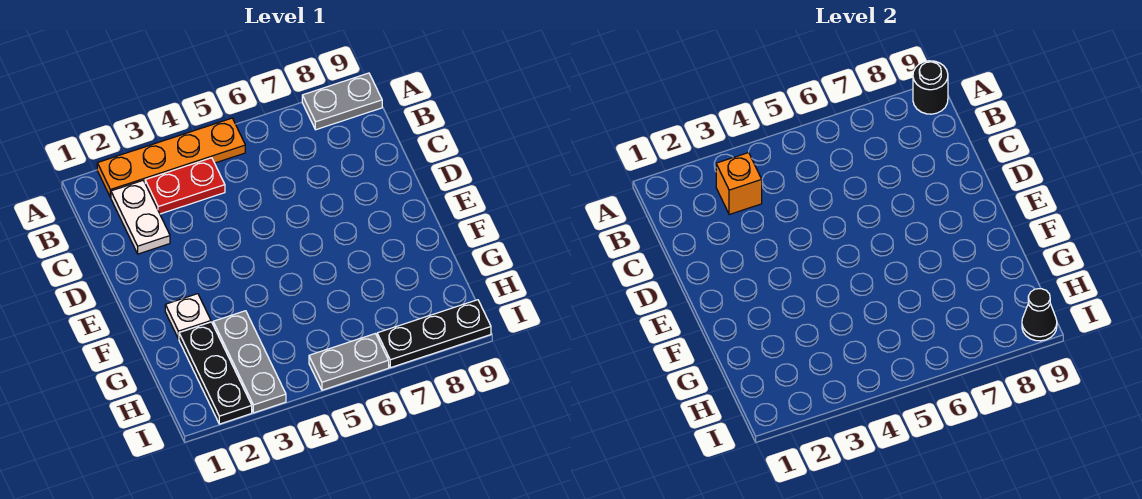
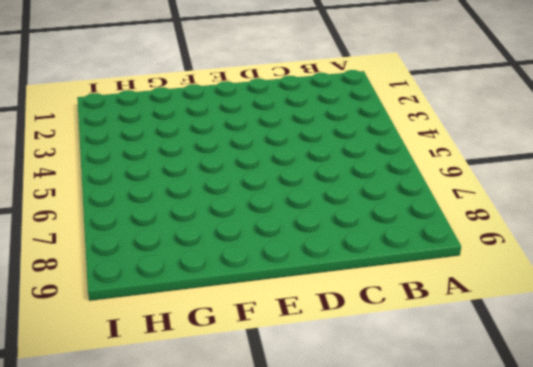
none -> orange plate A2:A5 level 1
none -> grey plate A8:A9 level 1
none -> white plate B2:C2 level 1

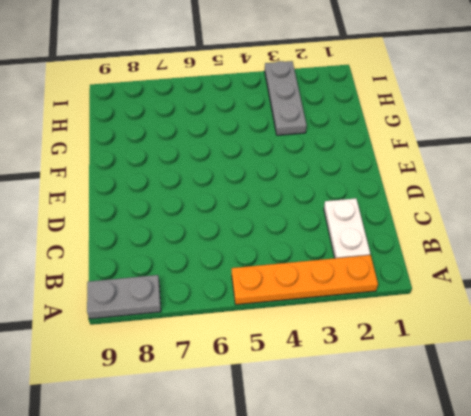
none -> red plate B3:B4 level 1
none -> white plate F2 level 1
none -> black plate G2:I2 level 1

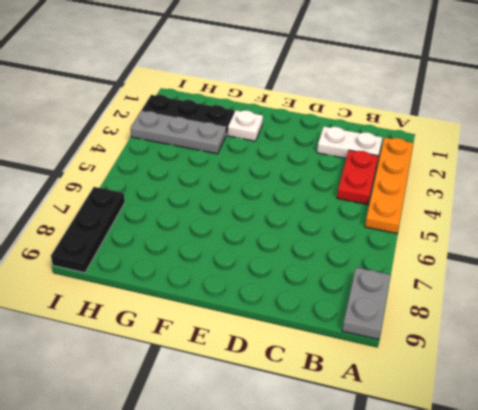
none -> grey plate I5:I6 level 1
none -> black round brick A9 level 2
none -> orange brick B3 level 2

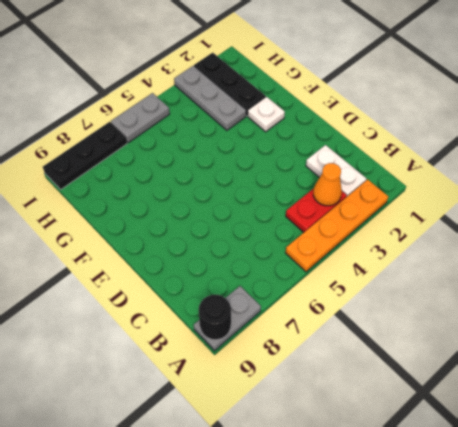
orange cone B3 level 2 -> orange brick B3 level 2
none -> black cone I9 level 2

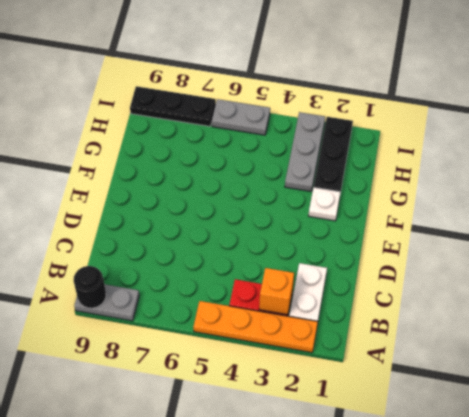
none -> black cone I9 level 2

